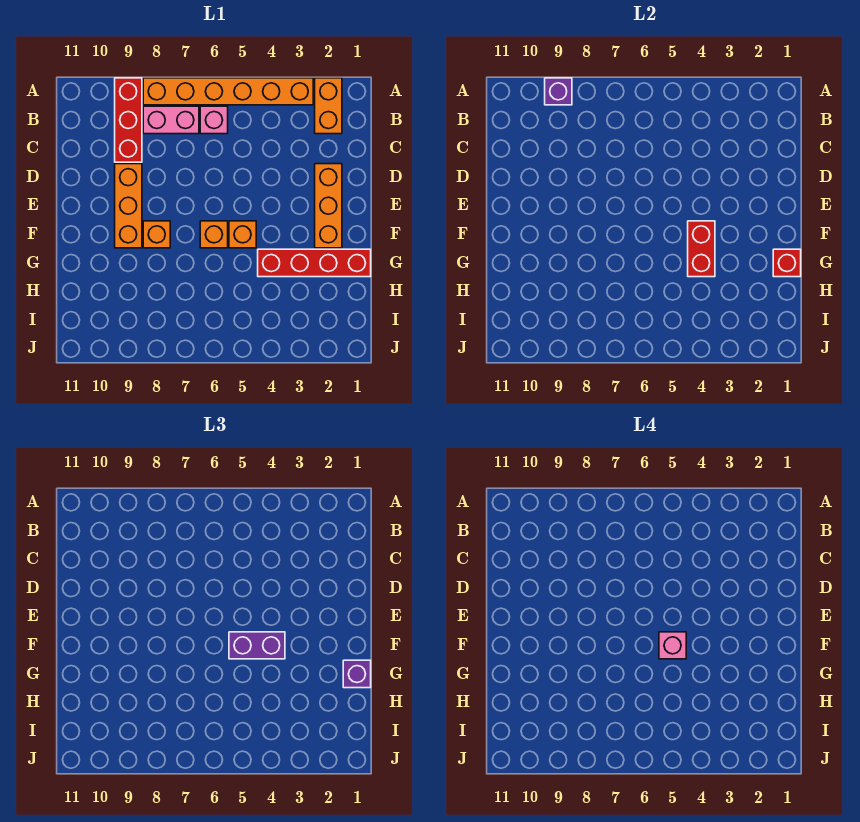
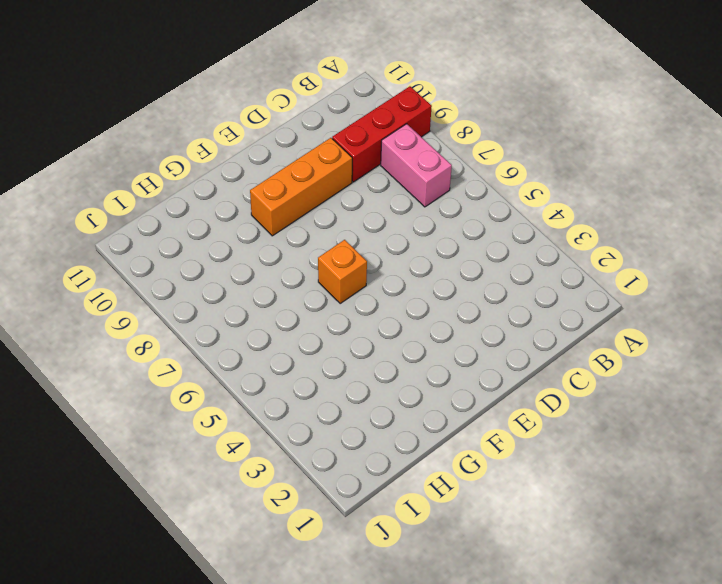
none -> orange brick A2:B2 level 1
none -> orange brick A3:A8 level 1
none -> pink brick B6 level 1

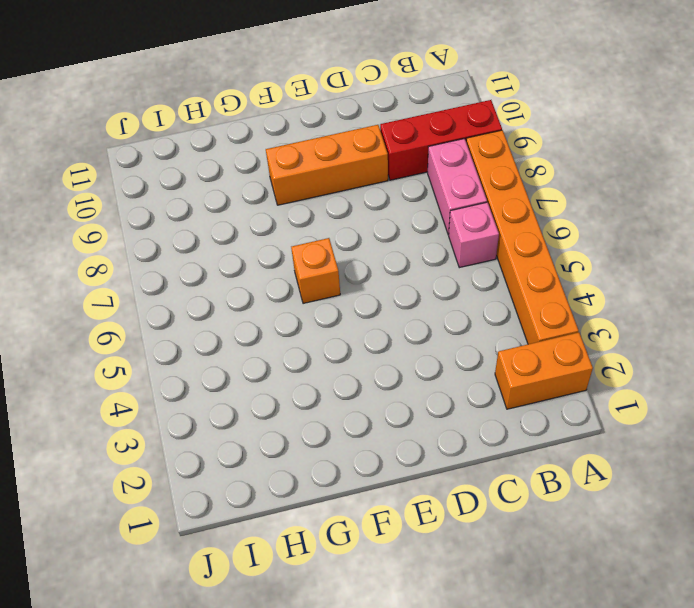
none -> orange brick D2:F2 level 1
none -> orange brick F5 level 1
none -> orange brick F8 level 1

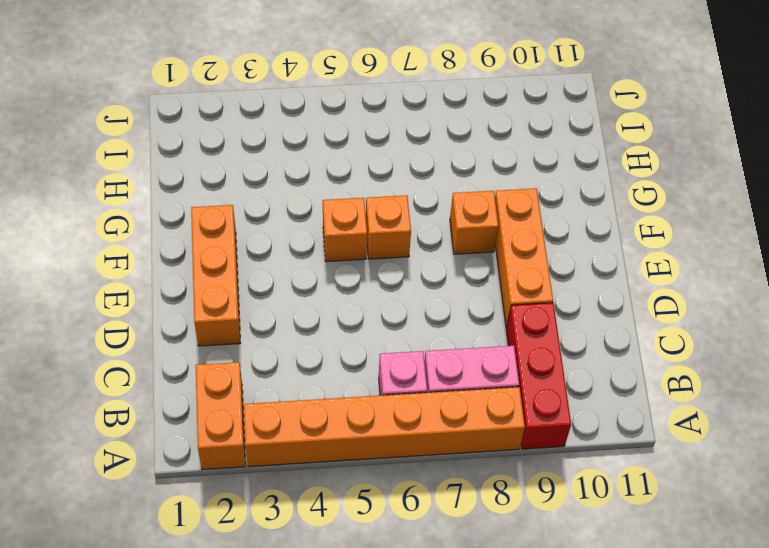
none -> red brick G1:G4 level 1
none -> purple brick A9 level 2
none -> red brick F4:G4 level 2

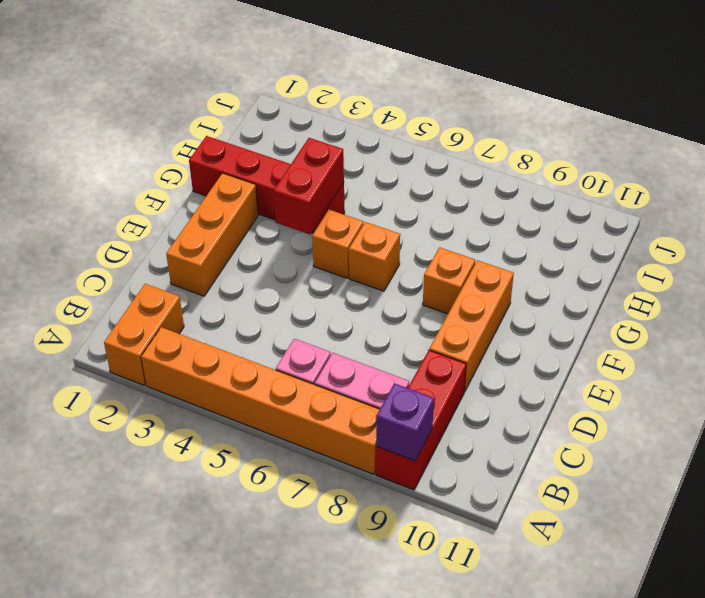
none -> red brick G1 level 2
none -> purple brick F4:F5 level 3
none -> purple brick G1 level 3

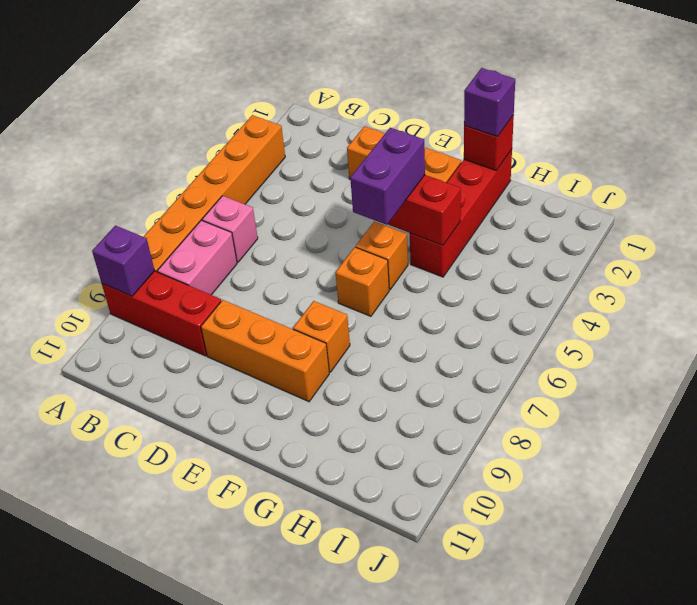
none -> orange brick A2:B2 level 1
none -> pink brick F5 level 4

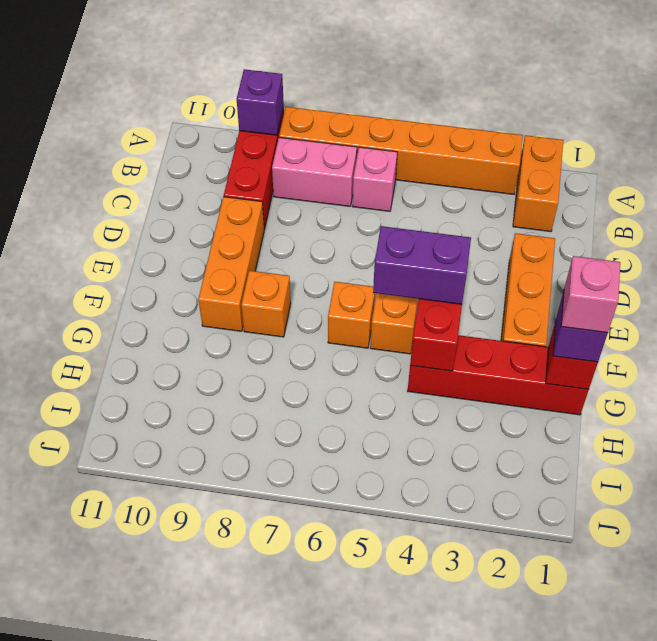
pink brick G1 level 4 -> pink brick F5 level 4

